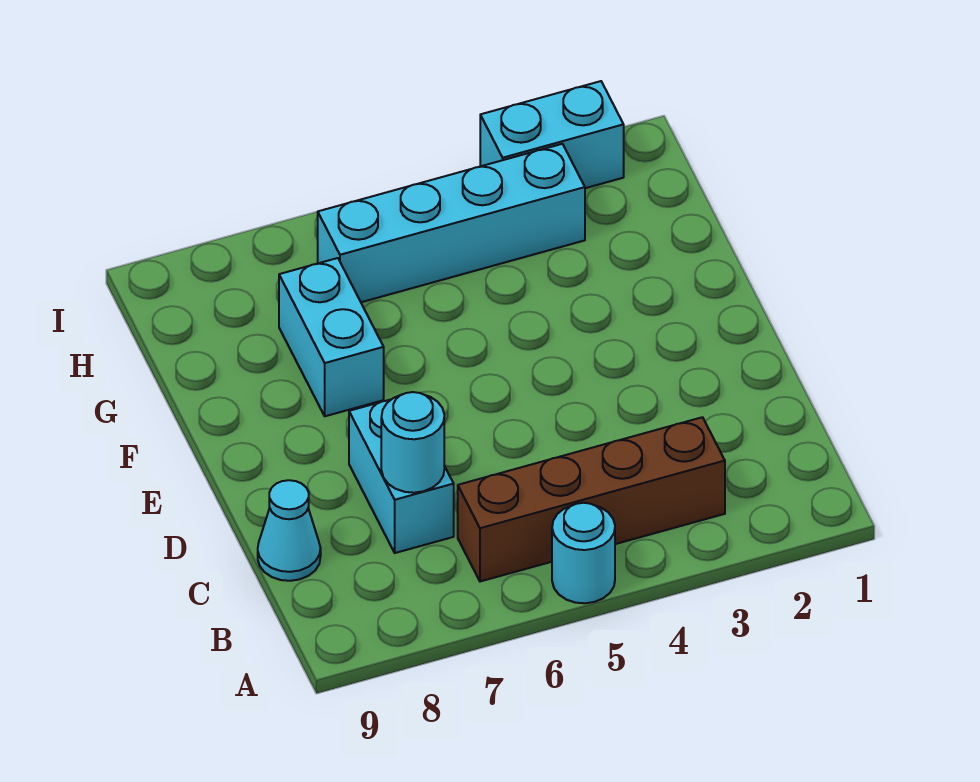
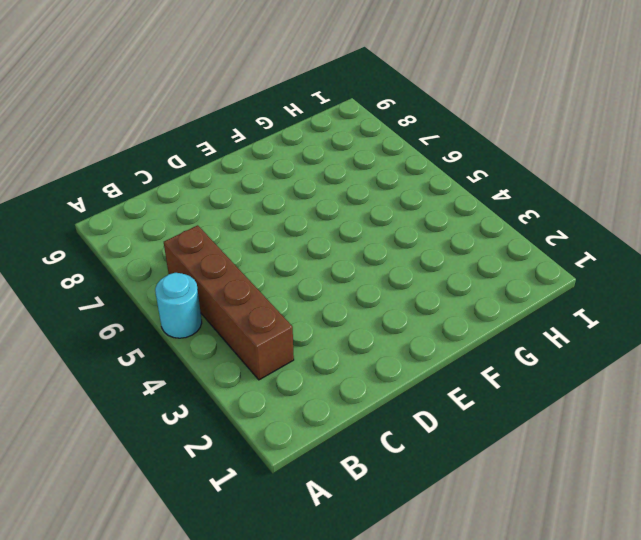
none -> cyan brick C7:D7 level 1
none -> cyan cone C9 level 1

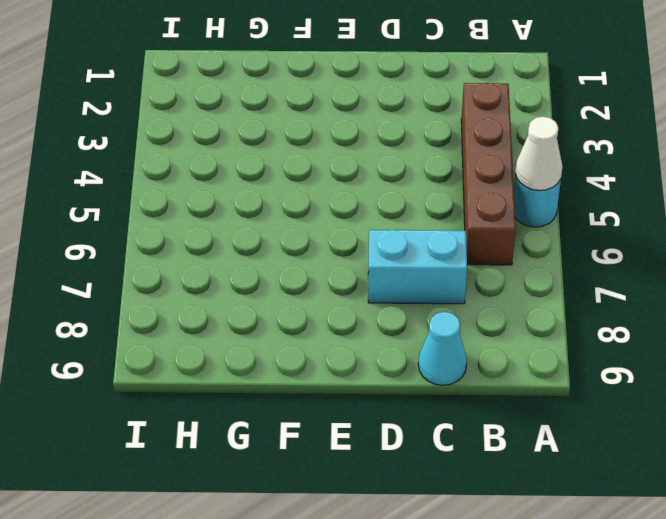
white cone A5 level 2 -> none
none -> cyan brick F7:G7 level 1
none -> cyan brick H3:H6 level 1

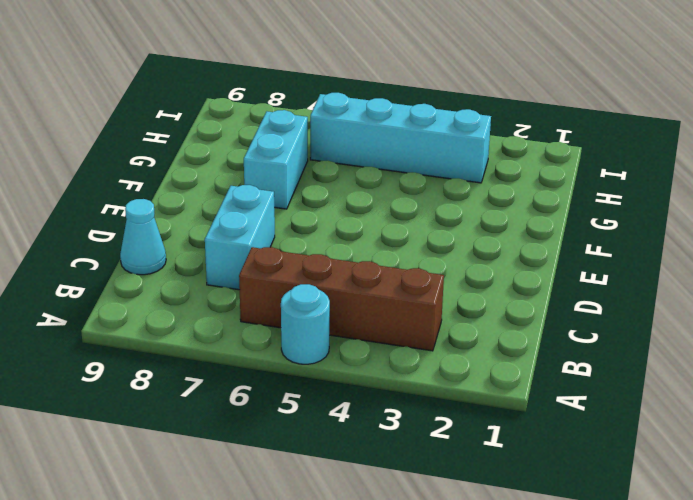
none -> cyan brick I2:I3 level 1
none -> cyan round brick C7 level 2

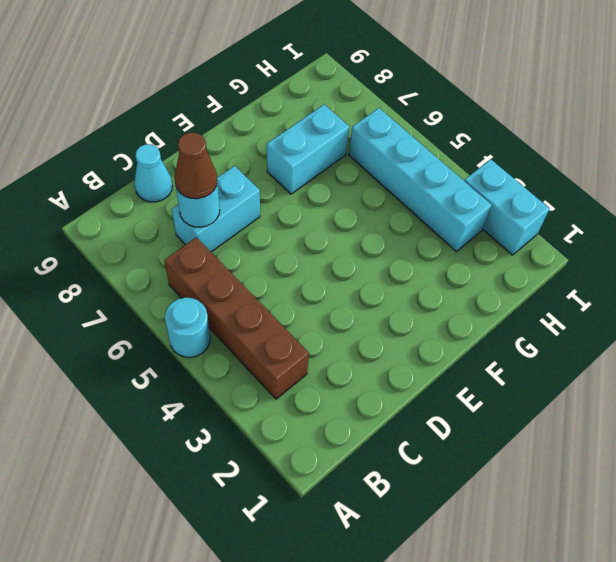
brown cone C7 level 3 -> none

